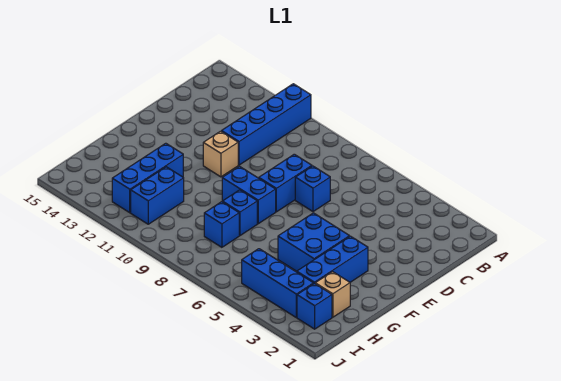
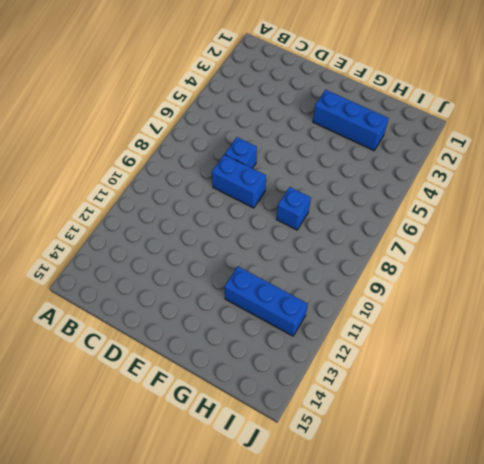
none -> blue brick A11:D11 level 1
none -> tan brick E11 level 1
none -> blue brick F4:G5 level 1

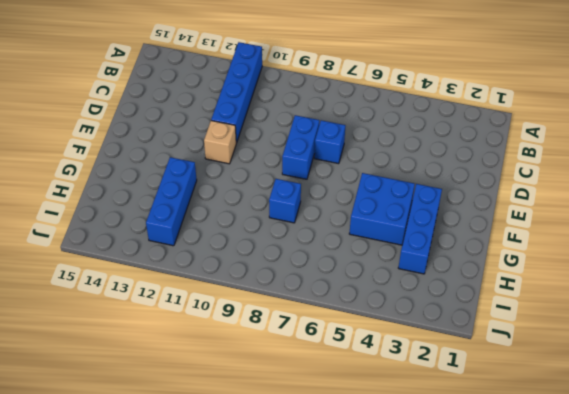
none -> blue brick F8:F9 level 1
none -> tan brick H2 level 1
none -> blue brick H8 level 1

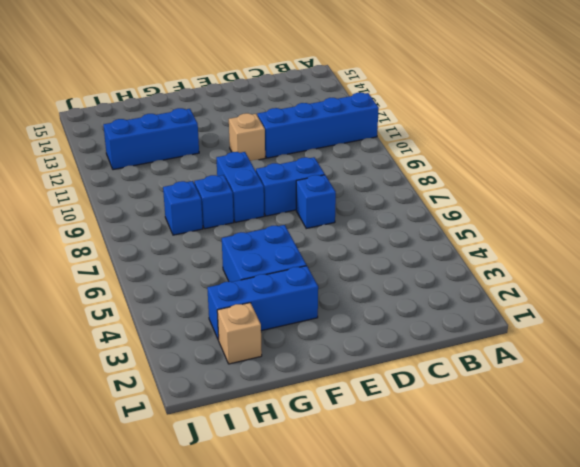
none -> blue brick H11:I11 level 1
none -> blue brick I2 level 1
none -> blue brick I3:I5 level 1

